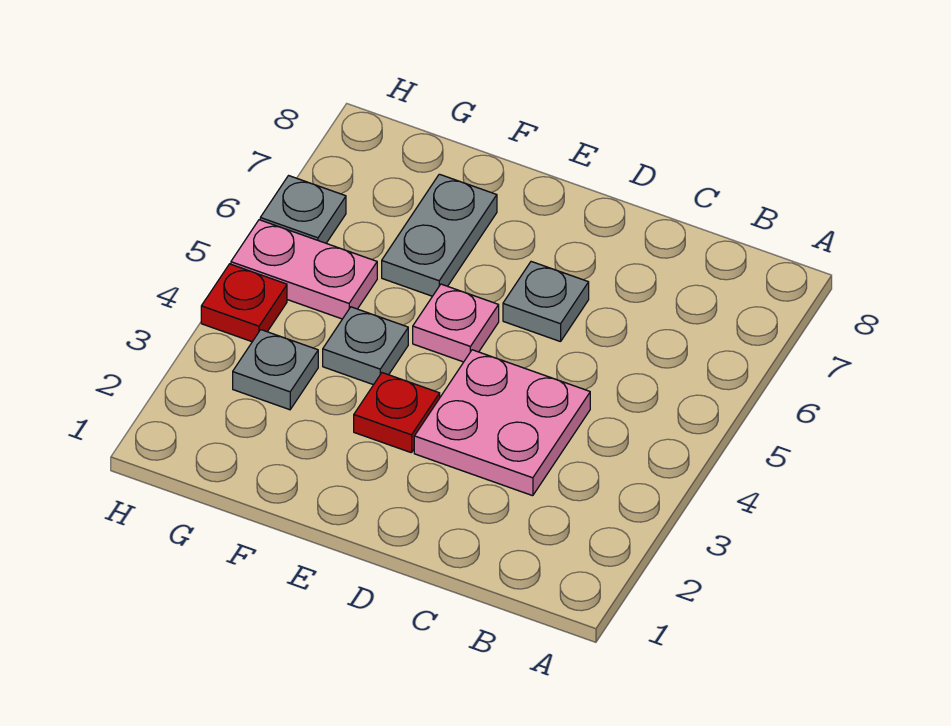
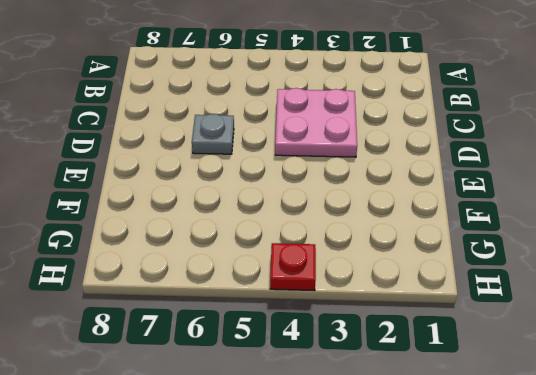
none -> red plate E3 level 1
none -> pink plate E5 level 1

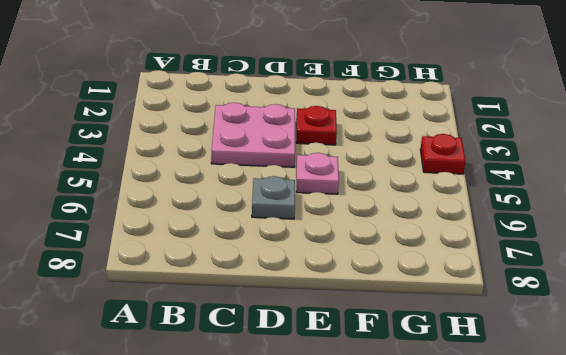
none -> grey plate F4 level 1
none -> grey plate F6:F7 level 1

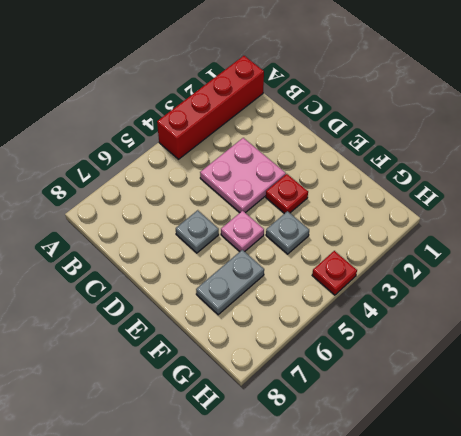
red brick A1:A4 level 1 -> none
none -> grey plate G3 level 1
none -> pink plate G5:H5 level 1

